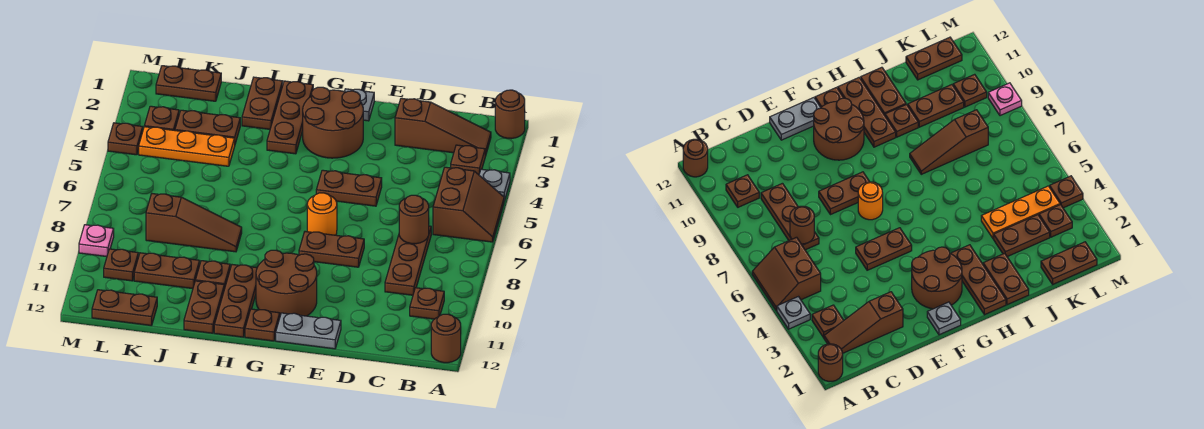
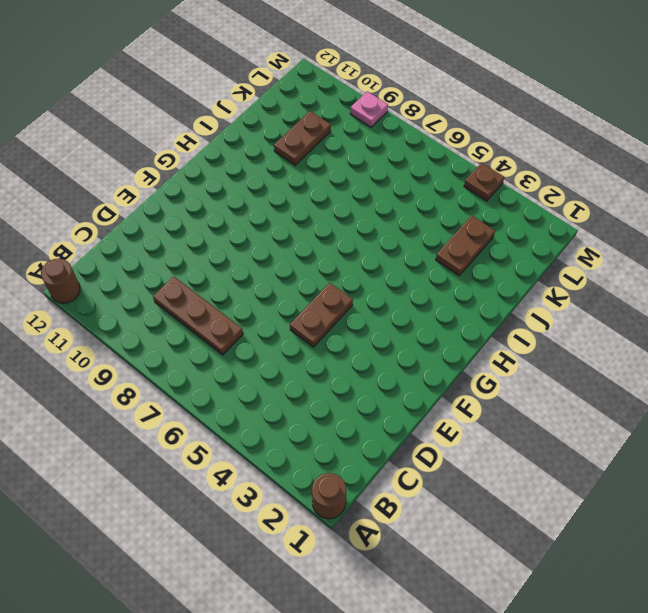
none -> grey plate A4 level 1
none -> brown slope A5:B6 level 1 top B
none -> brown slope B2:D2 level 1 top D
none -> brown plate B3 level 1

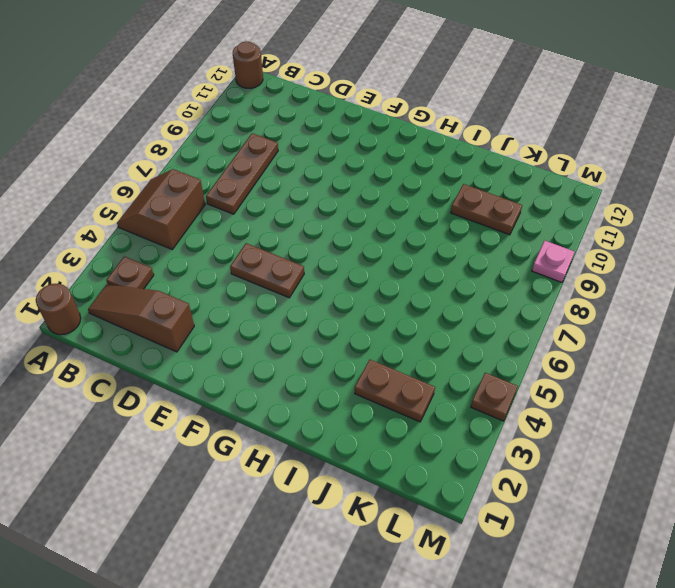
none -> grey plate A4 level 1
none -> brown plate B10 level 1
none -> brown plate E8:F8 level 1
none -> grey plate E12:F12 level 1

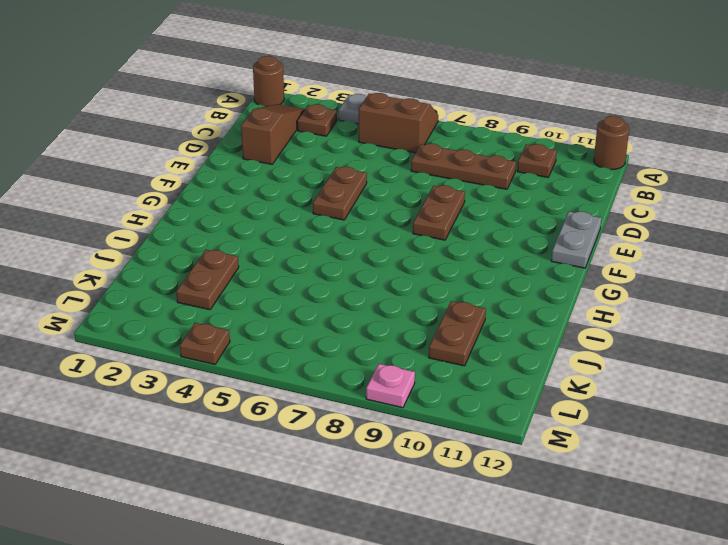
none -> grey plate F1 level 1
none -> brown round brick F2:G3 level 1
none -> orange round brick F7 level 1
none -> brown round brick F10:G11 level 1

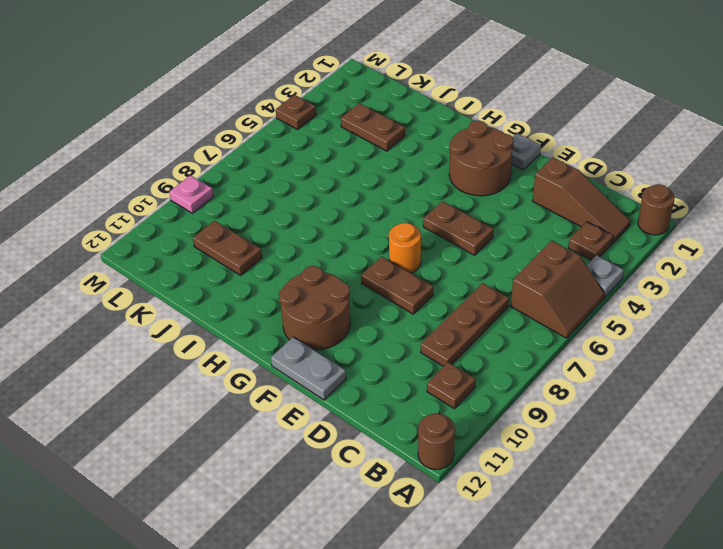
none -> brown plate G12 level 1
none -> brown plate H1:H3 level 1
none -> brown plate H10:H12 level 1
none -> brown plate I1:I2 level 1

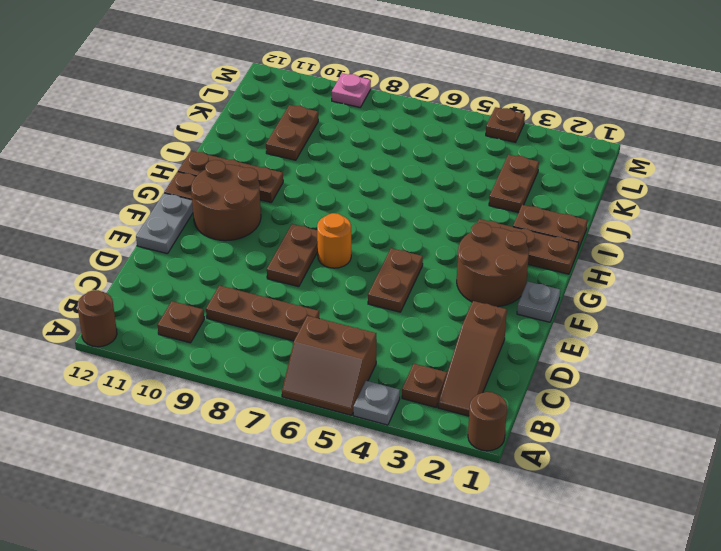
none -> brown slope I8:K8 level 1 top K
none -> brown plate I10 level 1
none -> brown plate I11:I12 level 1
none -> orange plate J4:L4 level 1

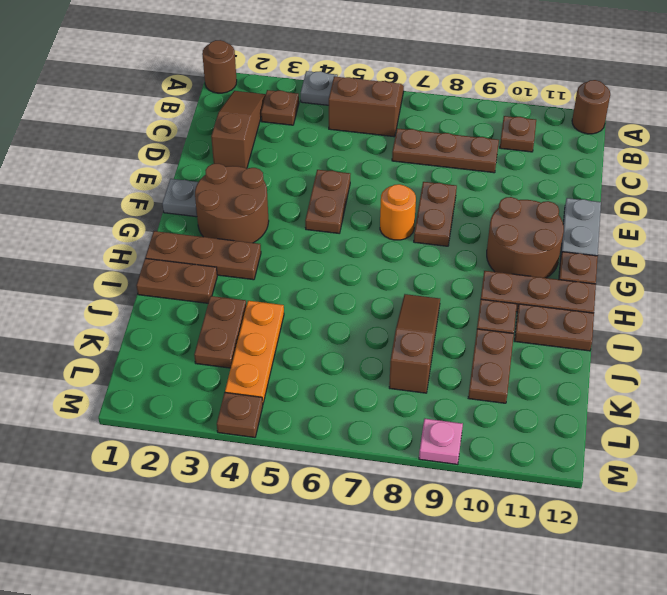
none -> brown plate K1:L1 level 1
none -> brown plate K12:L12 level 1
none -> brown plate L3 level 1
none -> brown plate L10 level 1

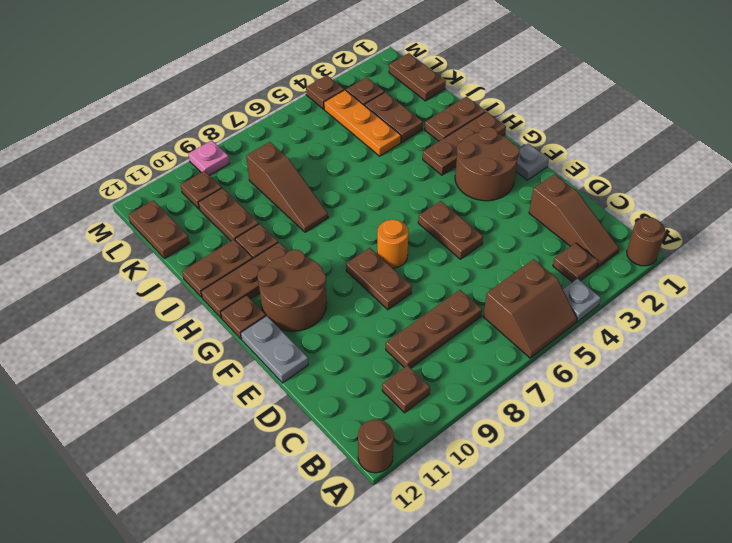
none -> brown round brick C7 level 2

